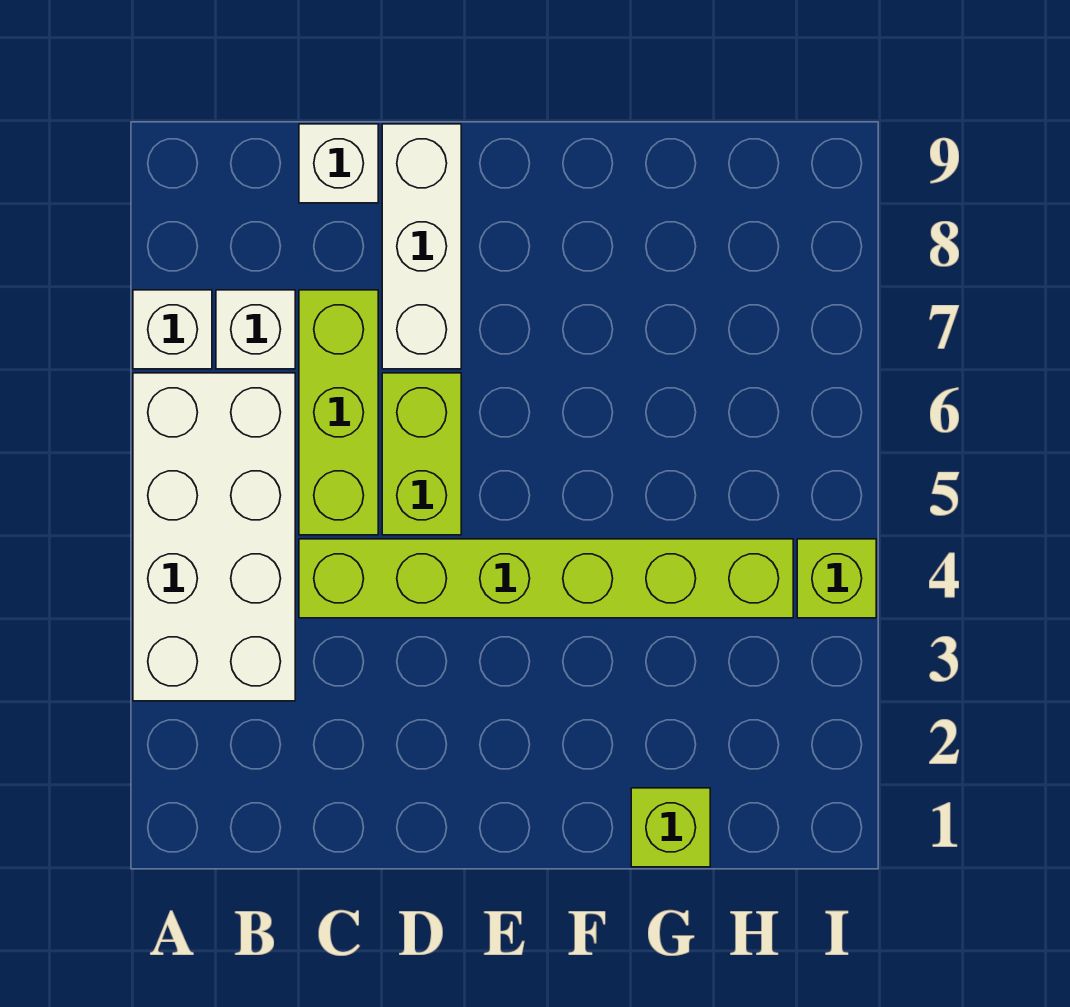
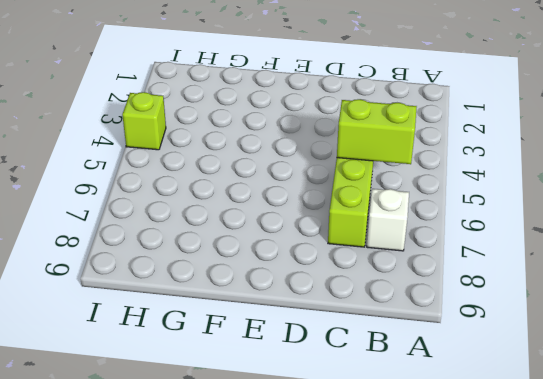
lime brick B5:C5 level 2 -> lime brick D5:D6 level 1
none -> white brick A3:B6 level 1
none -> white brick A7 level 1

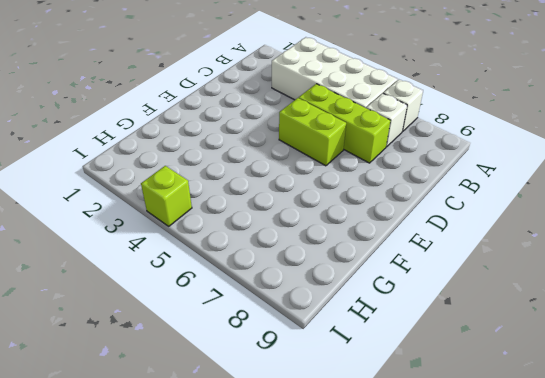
none -> lime brick C4:H4 level 1
none -> white brick C9 level 1

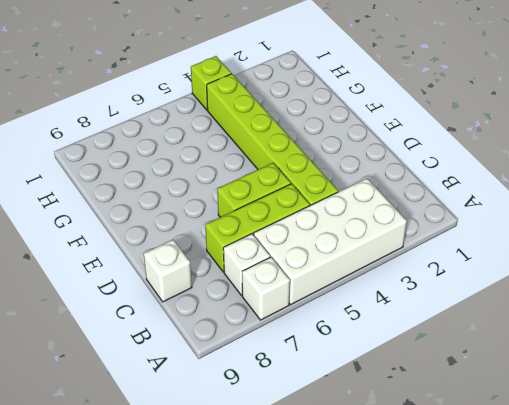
none -> white brick D7:D9 level 1
none -> lime brick G1 level 1

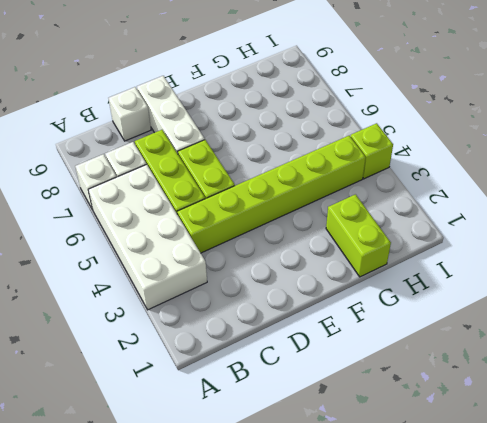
lime brick G1:G2 level 1 -> lime brick G1 level 1

